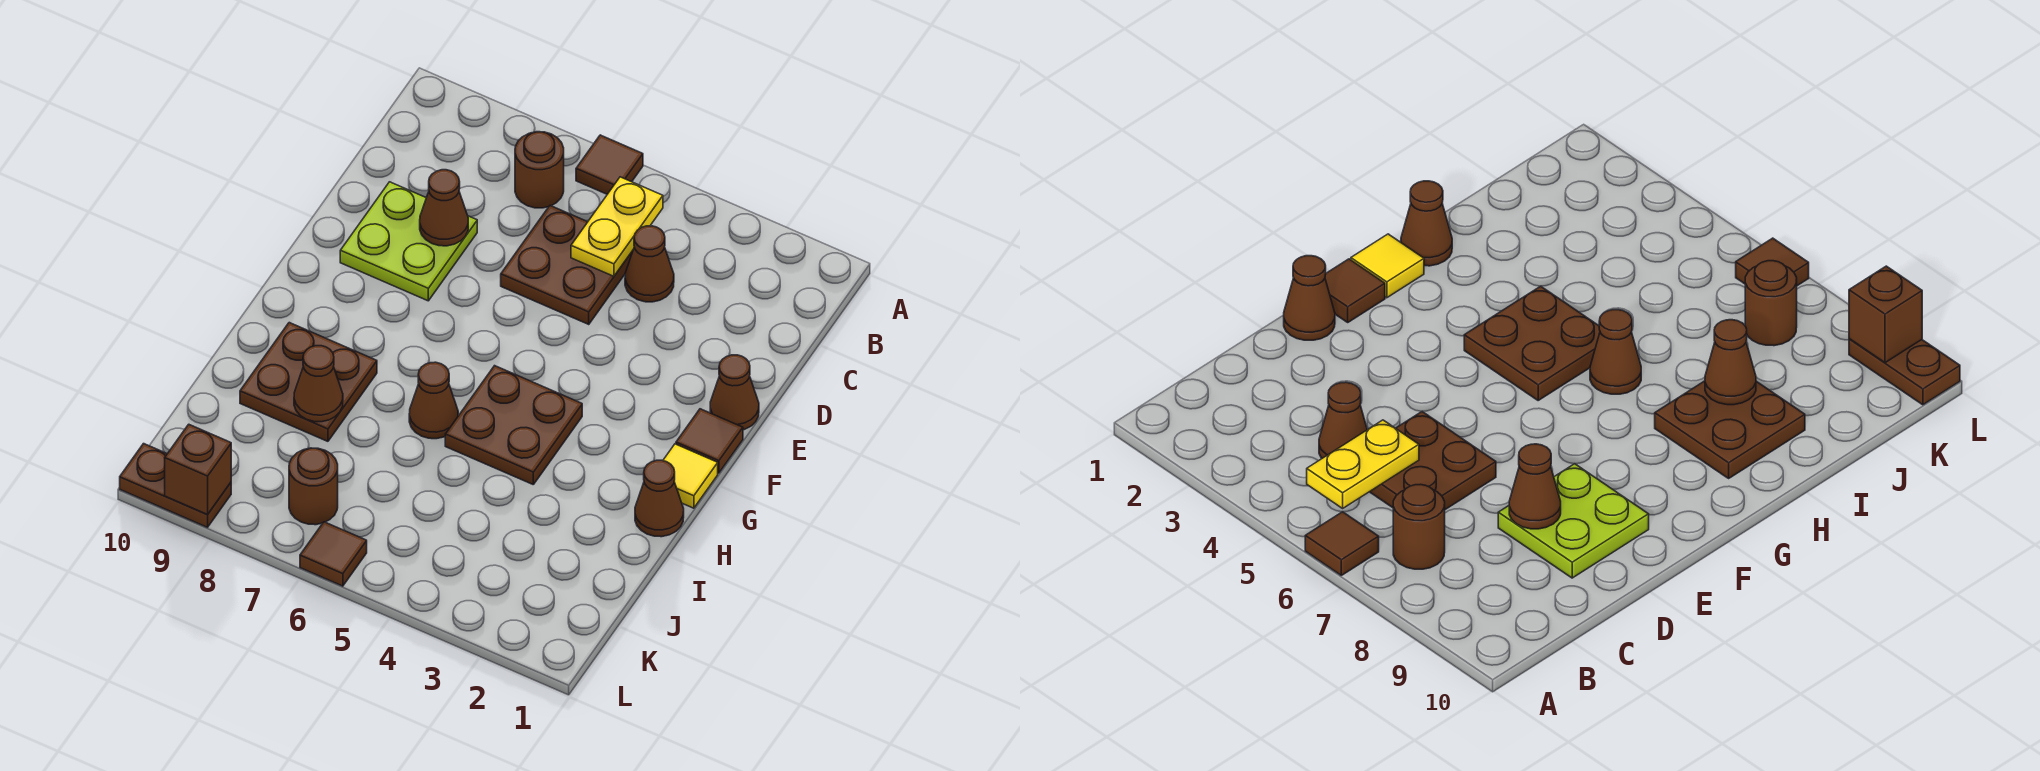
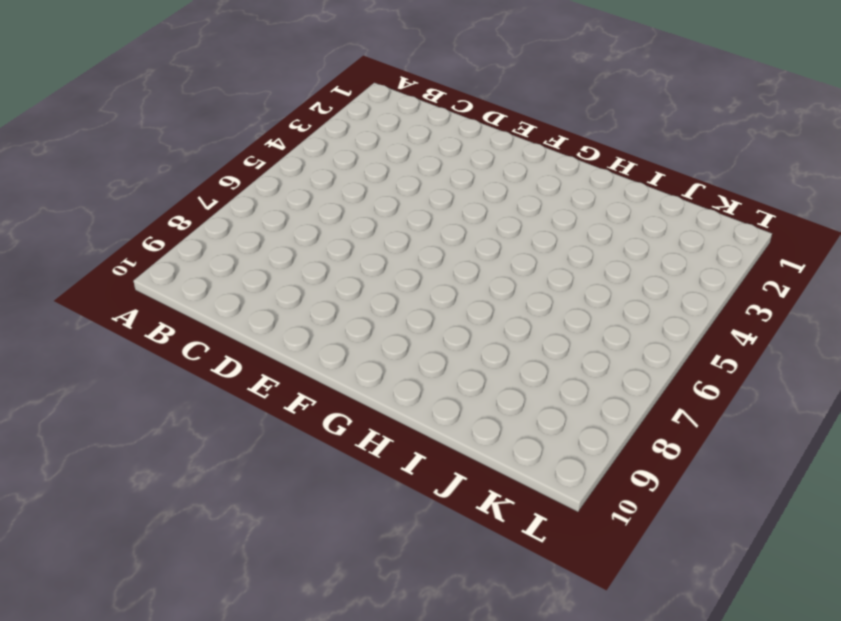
none -> brown tile A6 level 1
none -> brown round brick B7 level 1
none -> brown cone C4 level 1

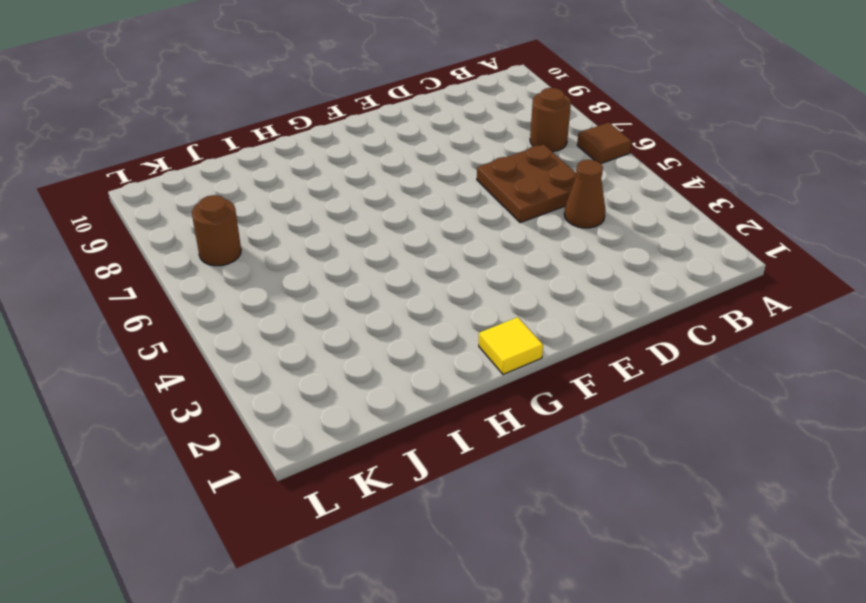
none -> lime plate D8:E9 level 1
none -> brown cone E1 level 1
none -> brown tile F1 level 1

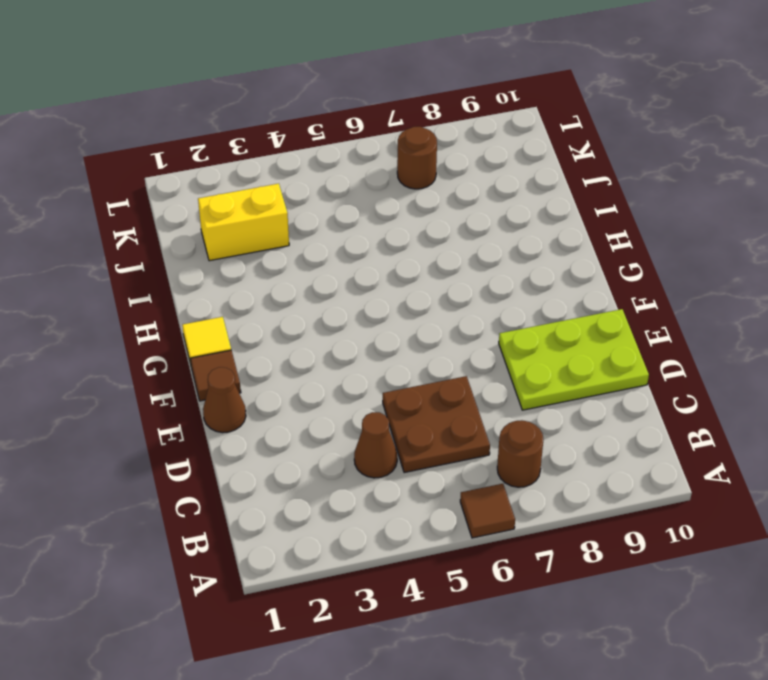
lime plate D8:E10 level 1 -> lime plate D8:E9 level 1
yellow brick J2:J3 level 1 -> none
none -> brown plate G4:H5 level 1
none -> brown cone H1 level 1
none -> brown cone H6 level 1

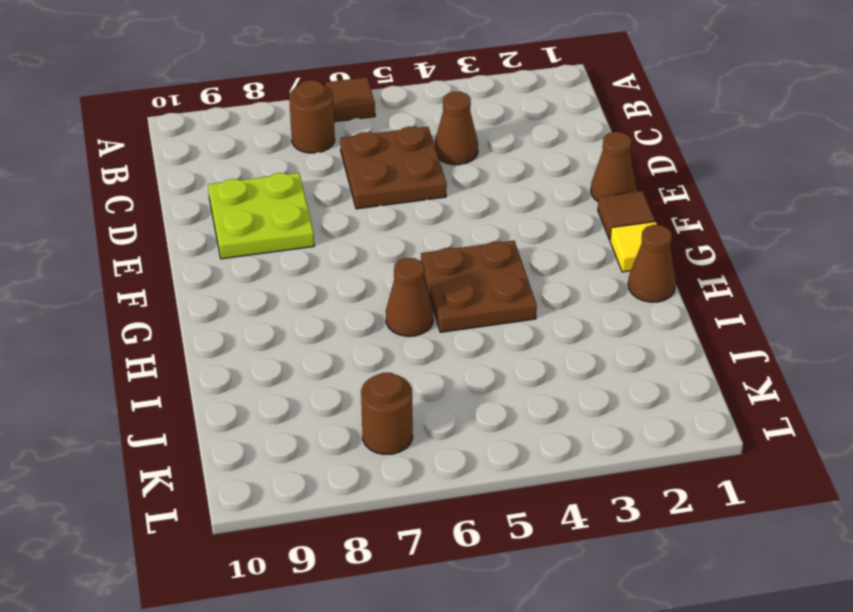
none -> brown plate H8:I9 level 1
none -> brown tile L6 level 1
none -> brown plate L9:L10 level 1

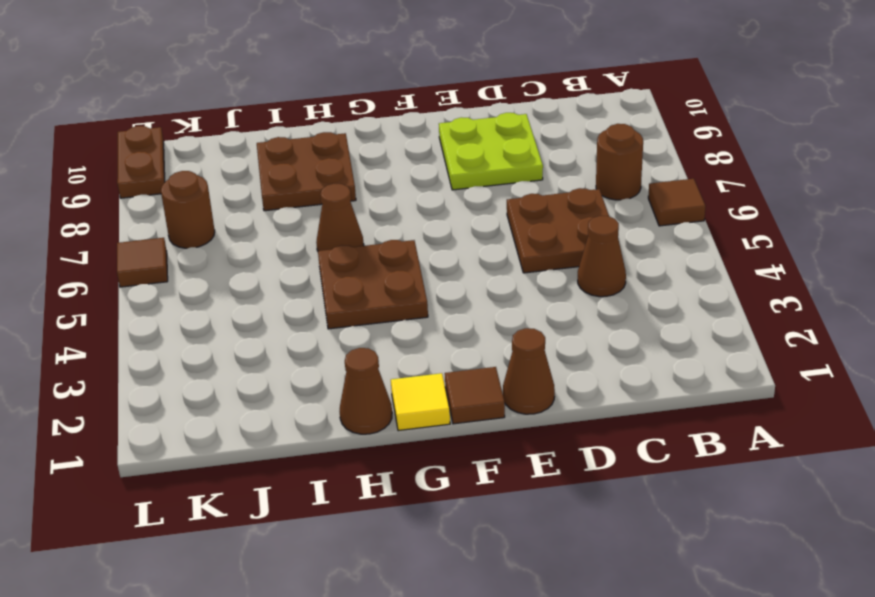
none -> yellow plate B5:C5 level 2
none -> brown cone D8 level 2
none -> brown cone I8 level 2

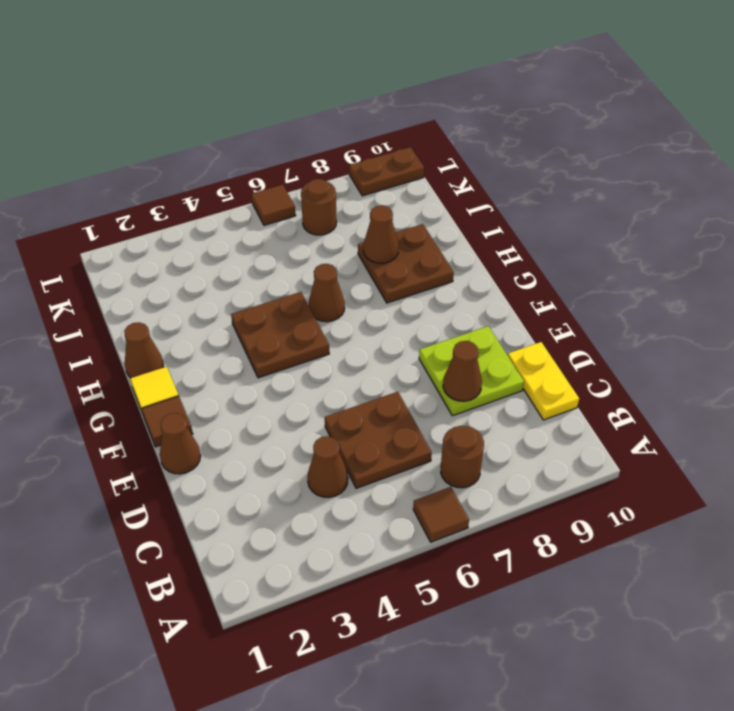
yellow plate C10:D10 level 1 -> yellow plate B5:C5 level 2
none -> brown brick L9 level 2

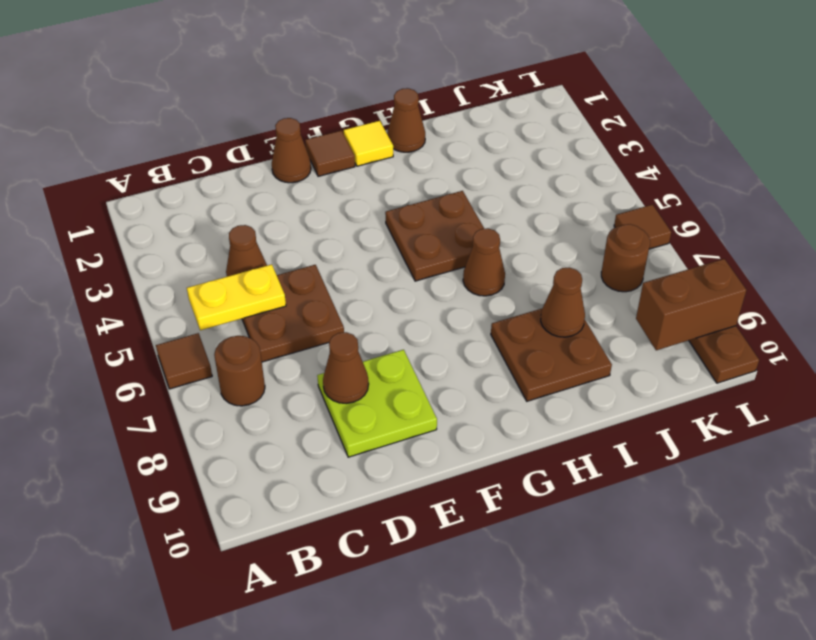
brown brick K9:L9 level 2 -> brown brick L9 level 2

